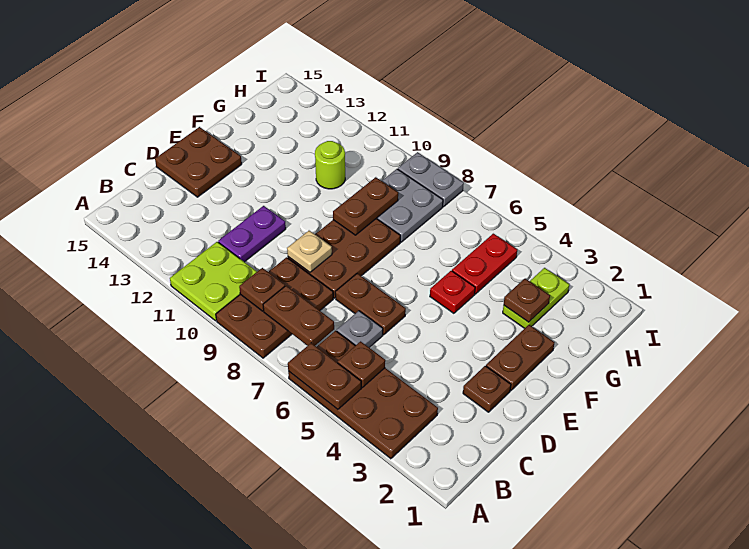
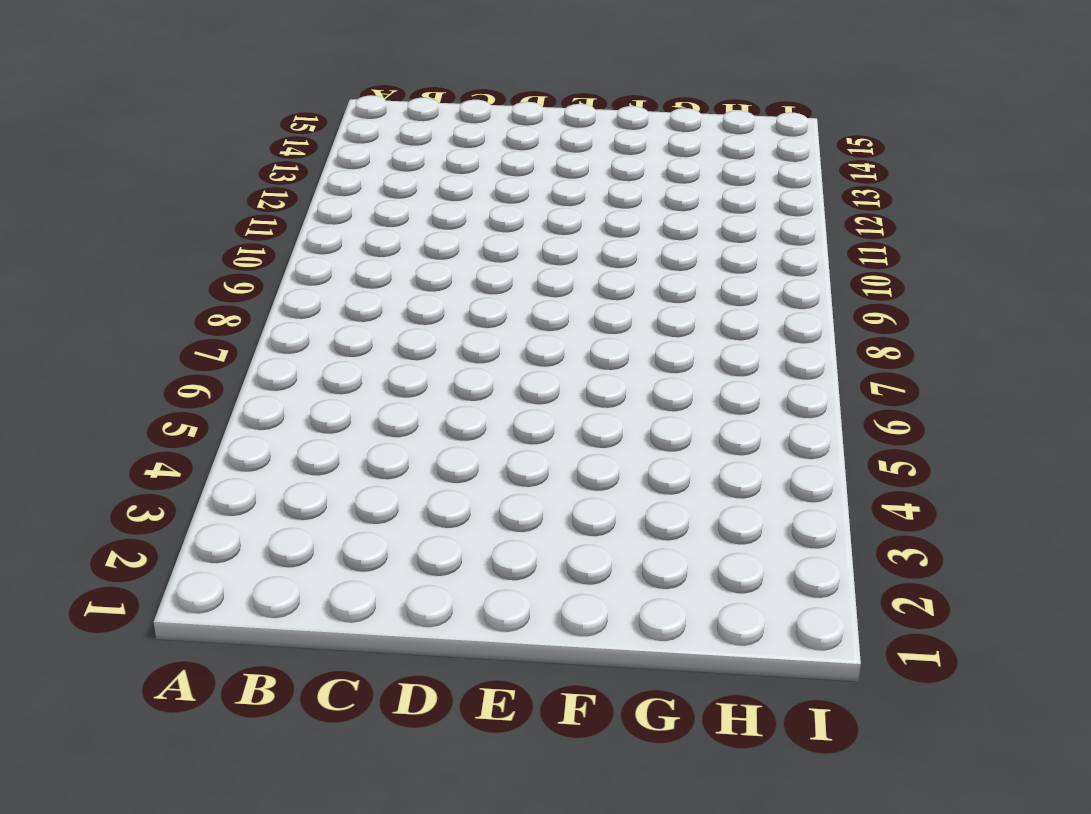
none -> brown plate A3:B6 level 1
none -> brown plate A8:C9 level 1
none -> lime plate A10:B11 level 1

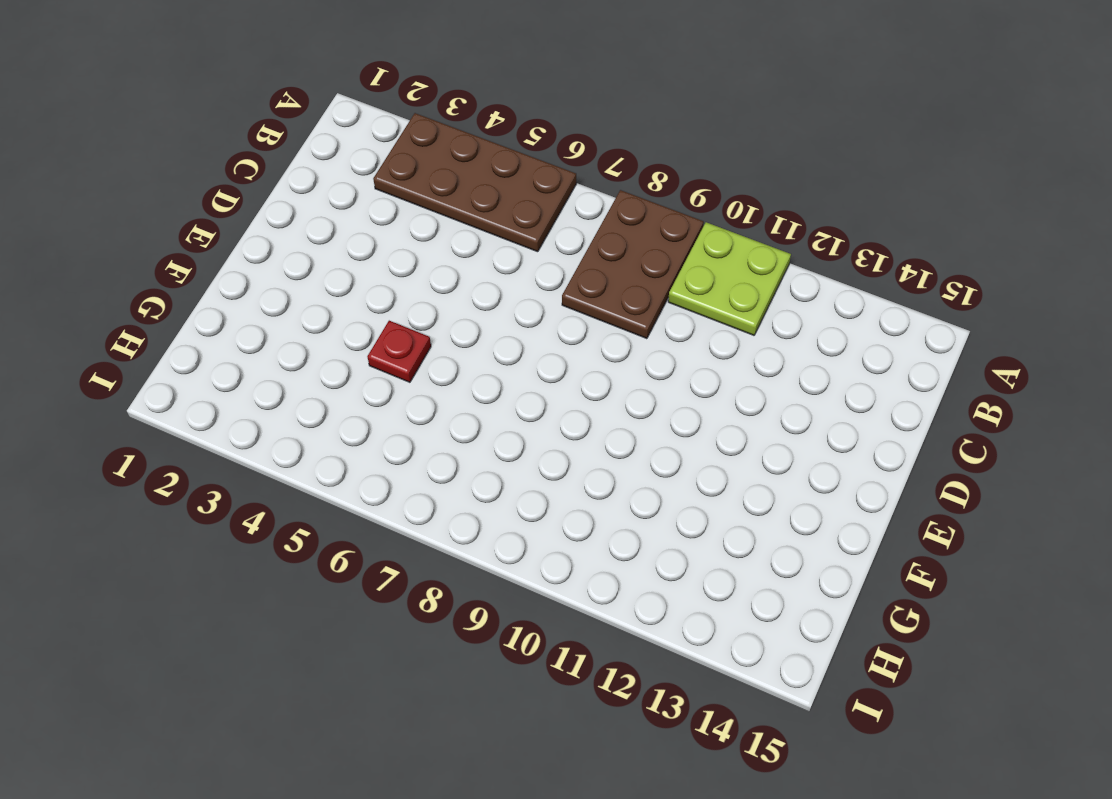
none -> grey plate C6 level 1
none -> purple plate C11:D11 level 1
none -> brown plate D2 level 1

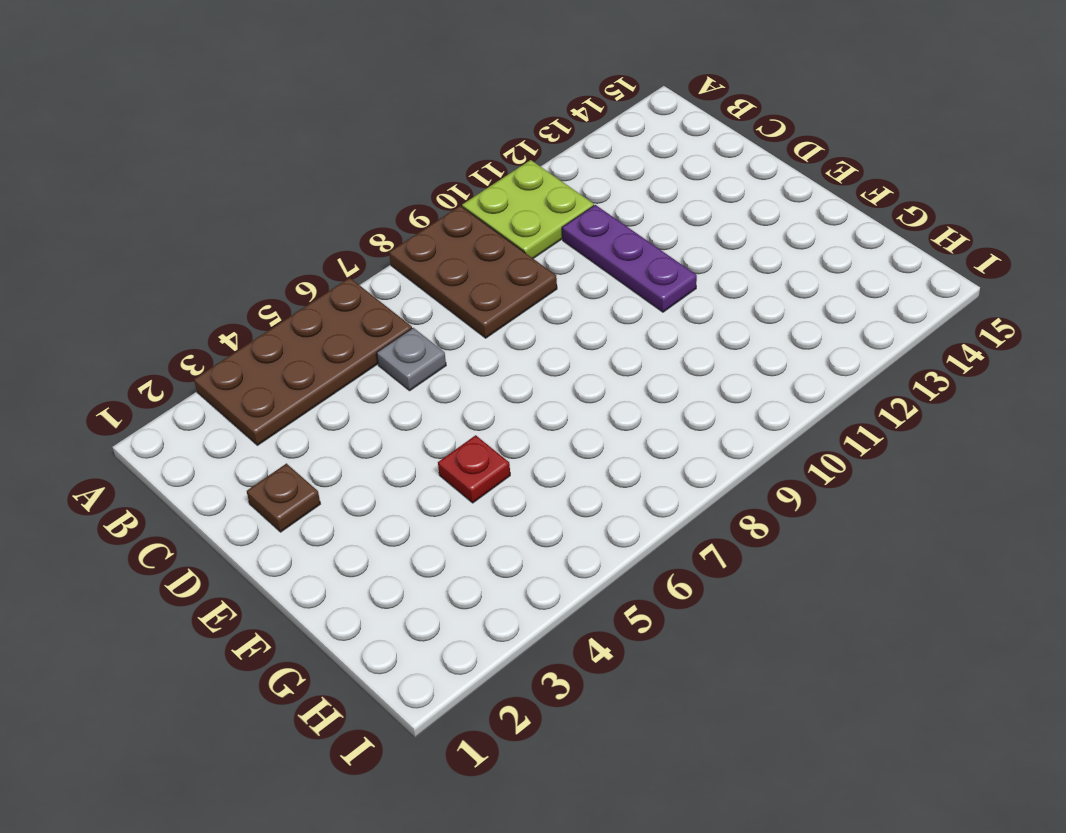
purple plate C11:E11 level 1 -> purple plate C11:D11 level 1
none -> brown plate D6:D7 level 1
none -> brown plate D8:F9 level 1
none -> brown plate D14:E15 level 1

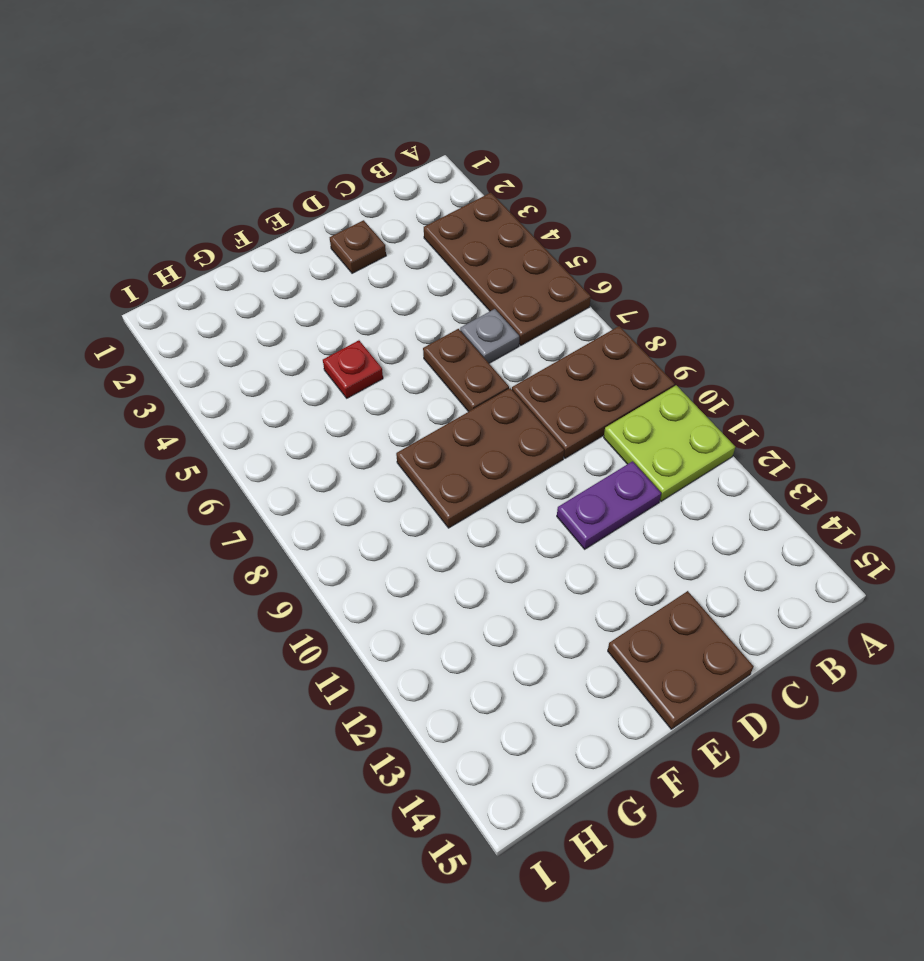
none -> brown plate E2:F2 level 1
none -> lime plate G3:H3 level 1
none -> red plate G5:H5 level 1

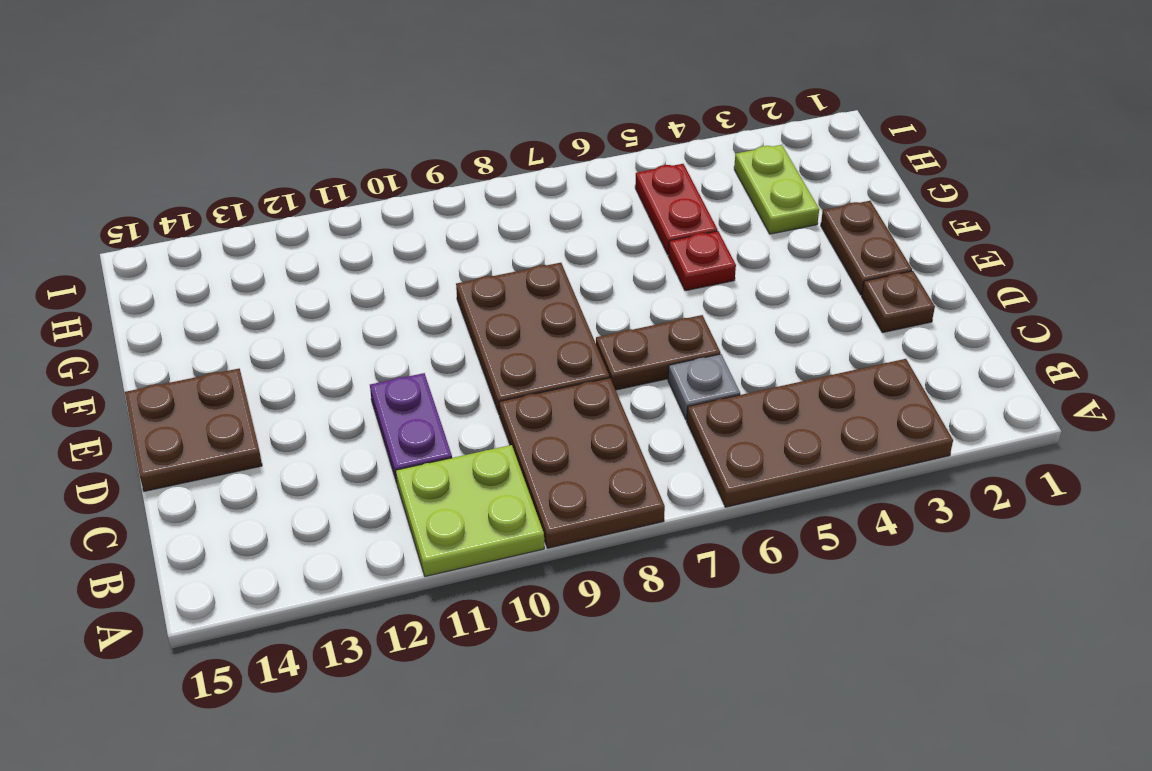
none -> grey plate G8:H9 level 1
none -> lime round brick G11 level 1
none -> grey plate I8:I9 level 1

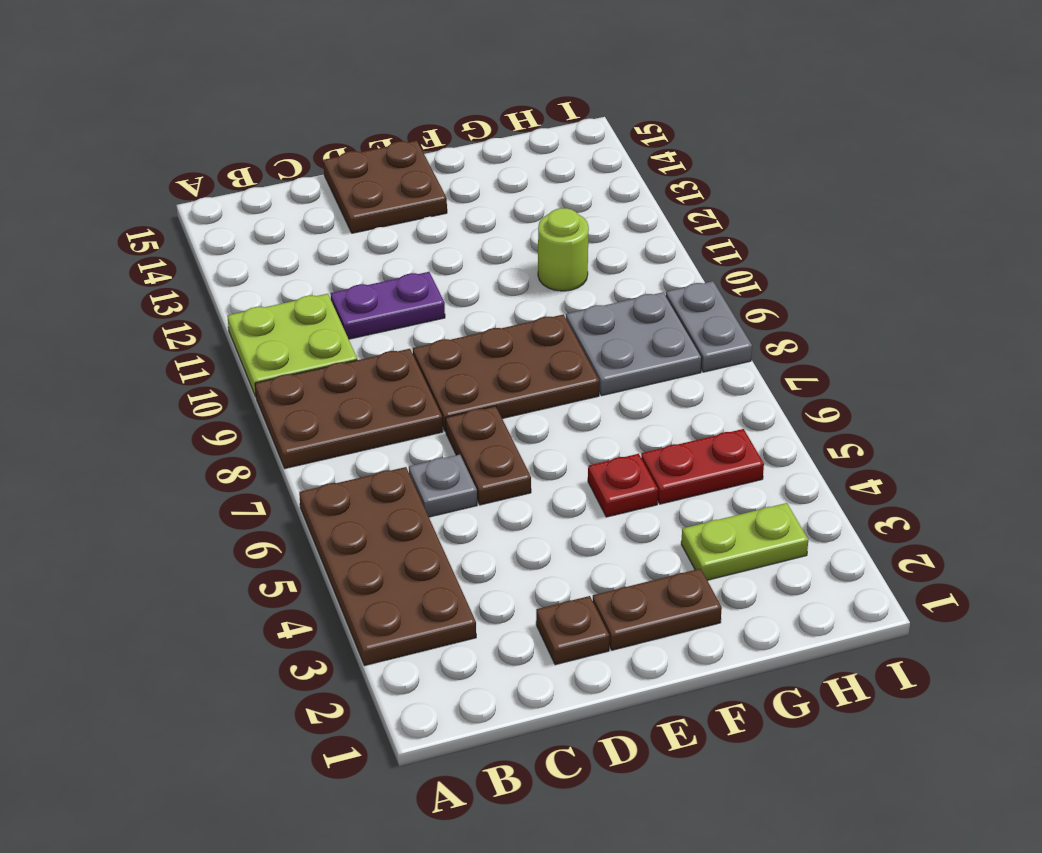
none -> brown plate A5:A6 level 2
none -> brown plate B5 level 2
none -> brown plate B7:B8 level 2

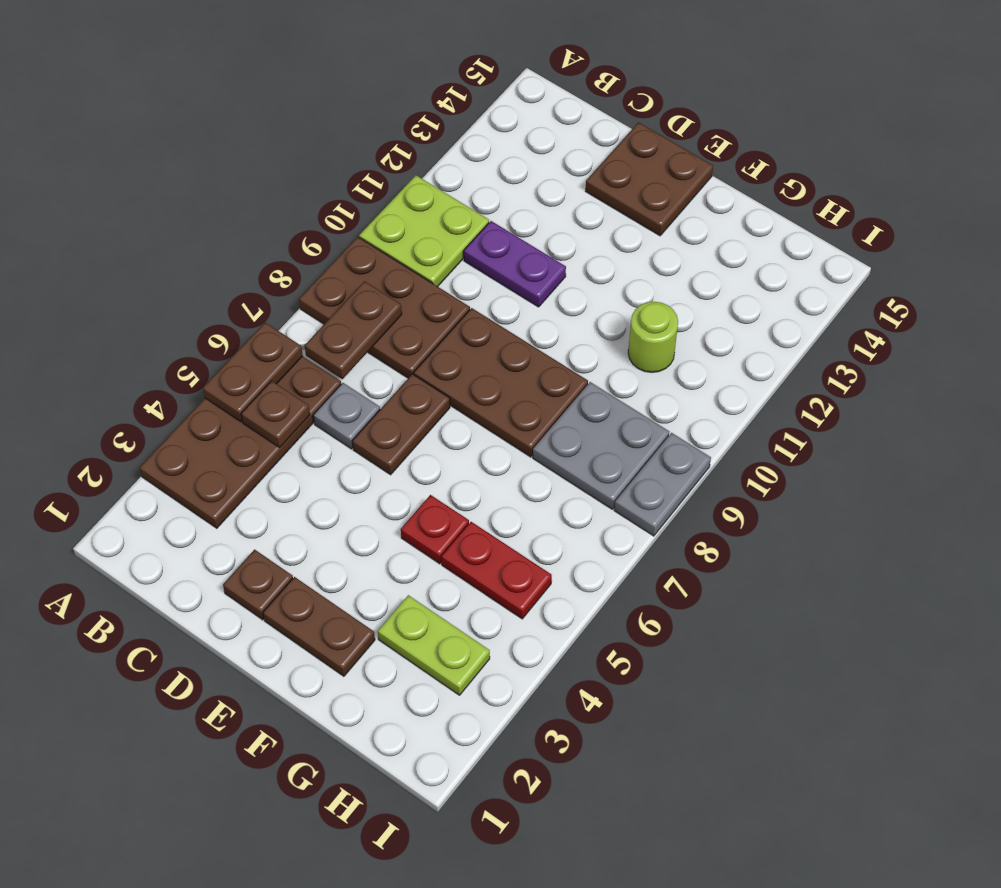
none -> brown plate B9 level 2
none -> tan plate D9 level 2
none -> brown plate F9:G9 level 2

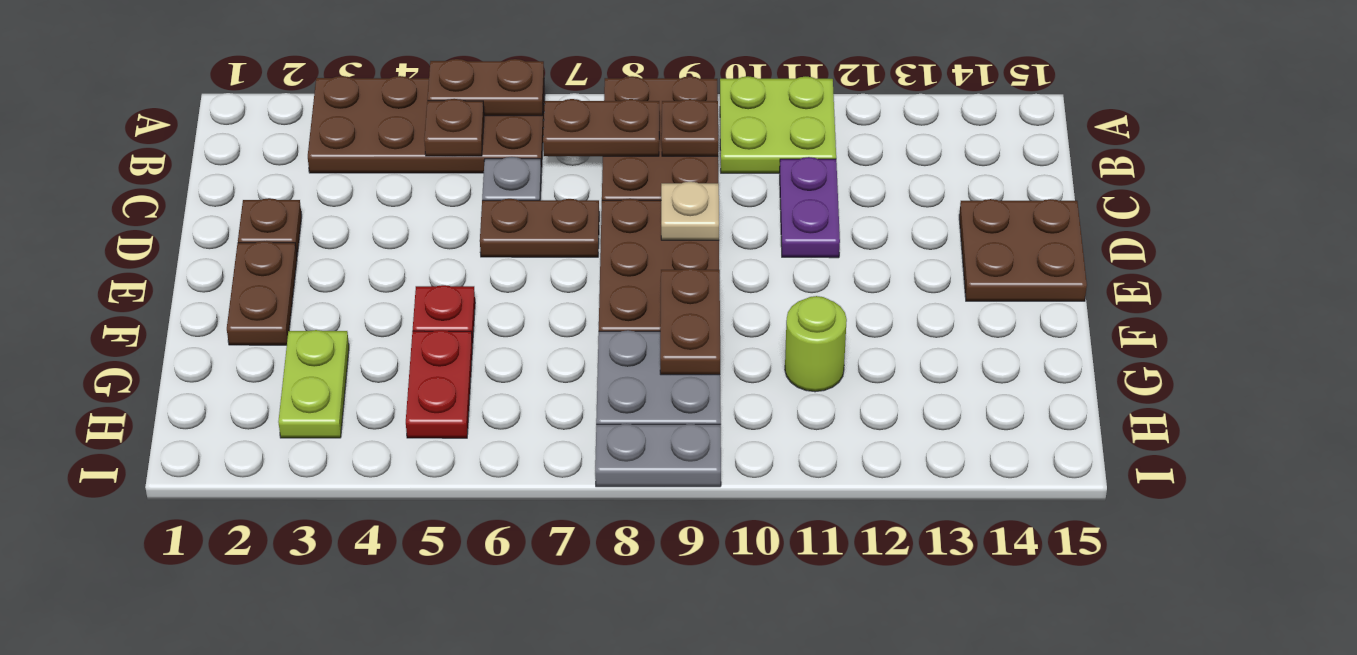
none -> brown plate G3 level 2

